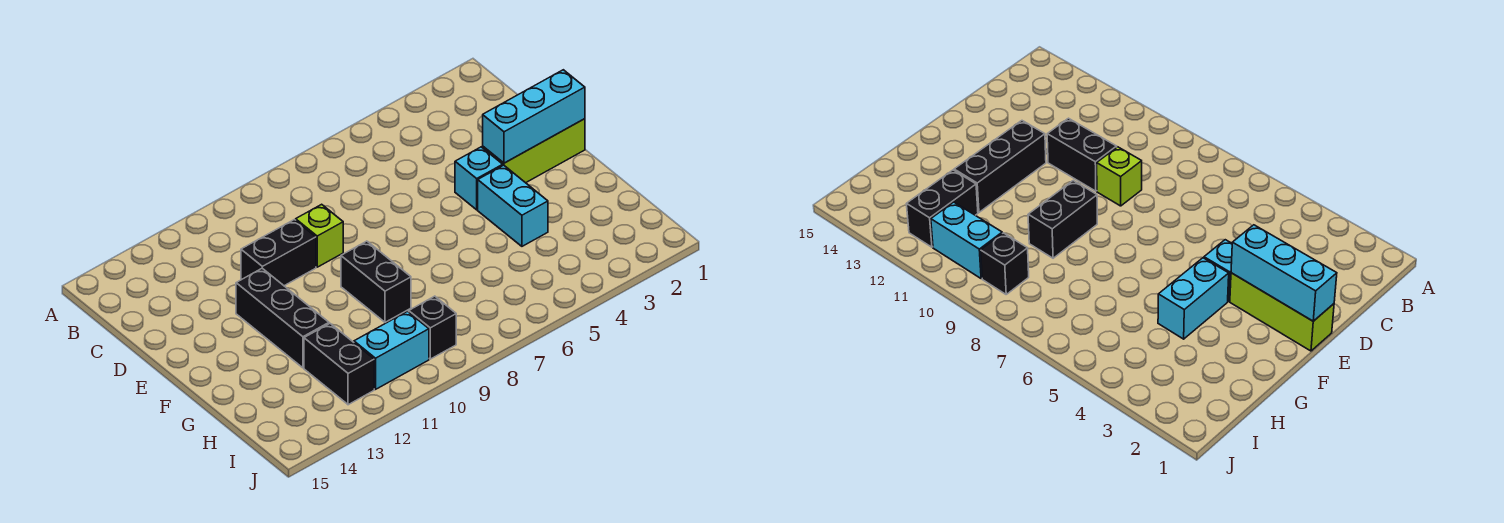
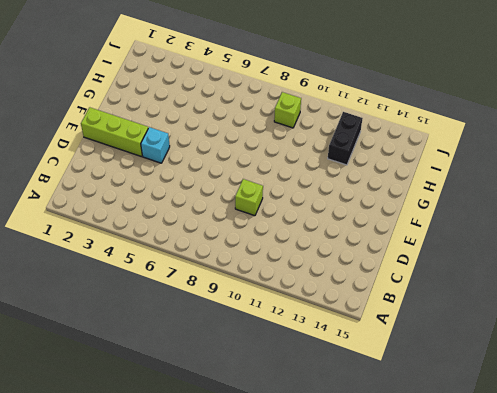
lime brick I9 level 1 -> black brick I9 level 1
none -> black brick D10:D11 level 1
none -> black brick E12:G12 level 1

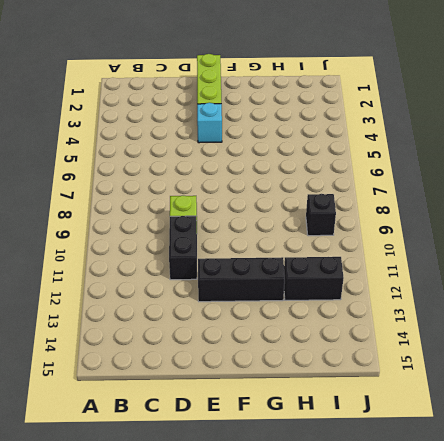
none -> cyan brick F4:G4 level 1
none -> black brick F9:G9 level 1

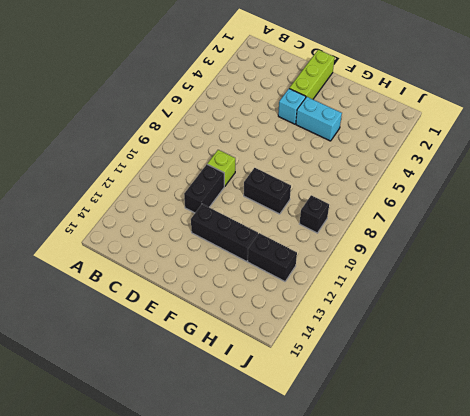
none -> cyan brick I10:I11 level 1
none -> cyan brick E1:E3 level 2

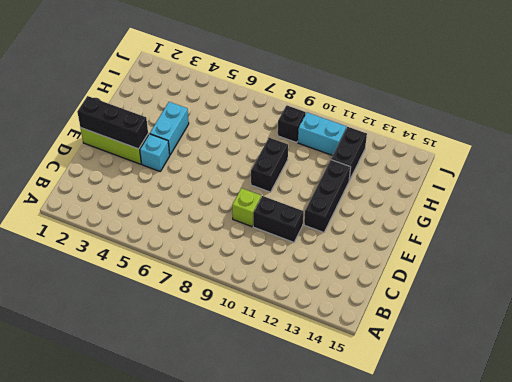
black brick E1:E3 level 2 -> cyan brick E1:E3 level 2

